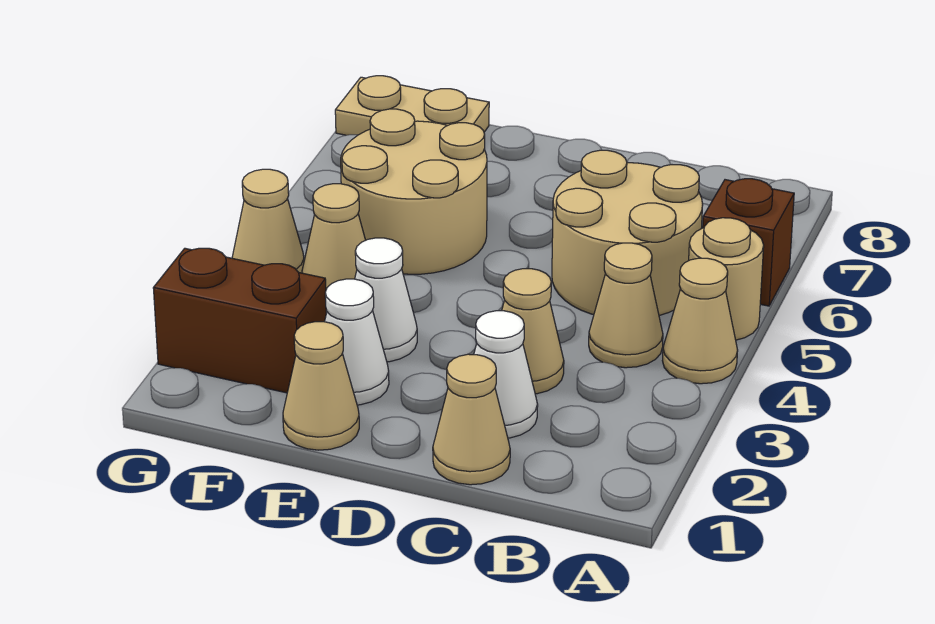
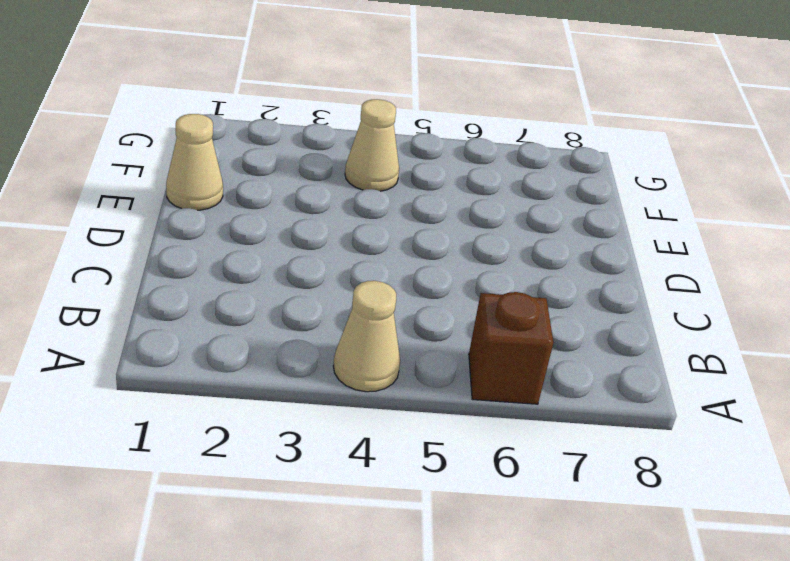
none -> tan round brick A5 level 1
none -> tan cone B4 level 1
none -> tan round brick B5:C6 level 1

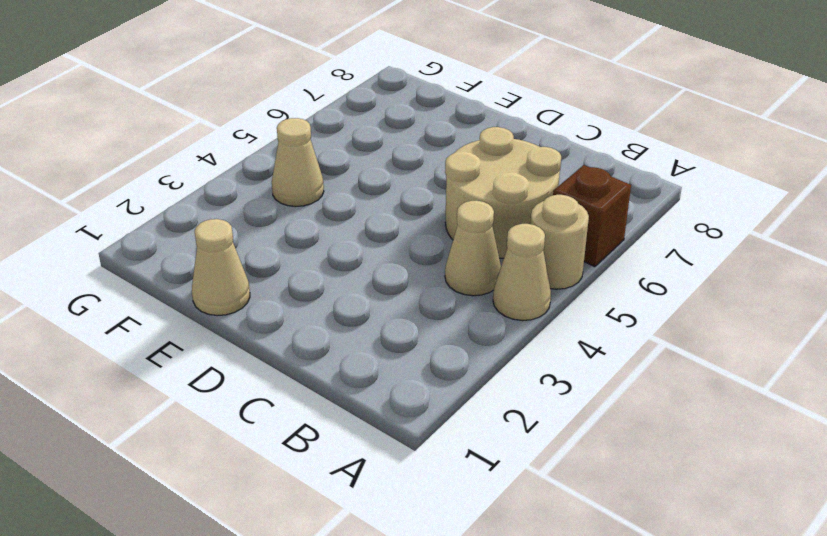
none -> tan cone C1 level 1
none -> white cone C2 level 1
none -> tan cone C3 level 1

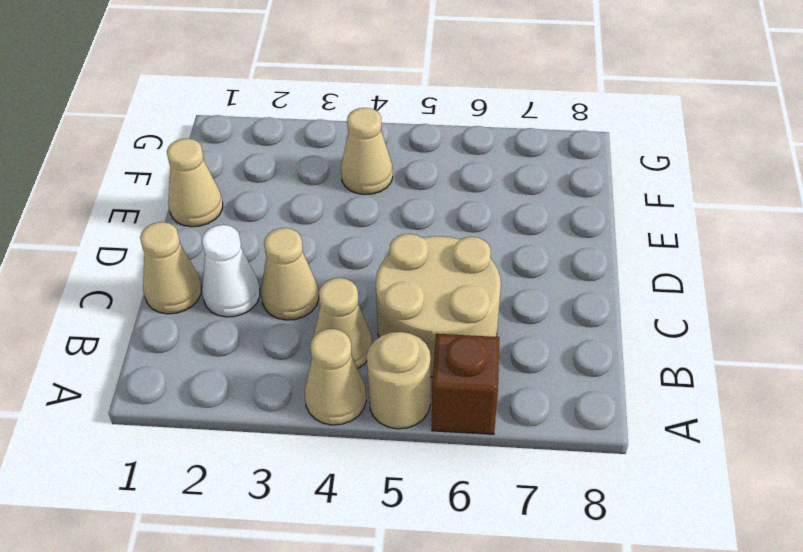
none -> white cone E2 level 1
none -> white cone E3 level 1
none -> tan round brick E5:F6 level 1

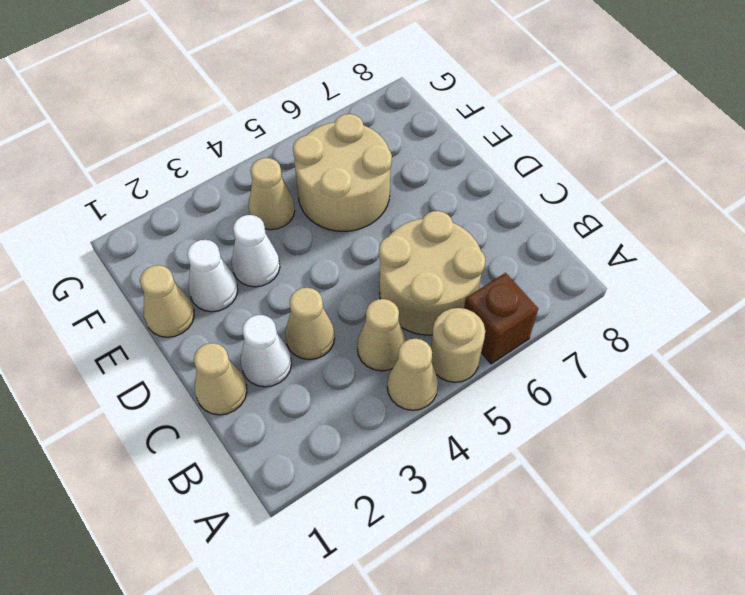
none -> brown brick F2:G2 level 1
none -> tan plate F8:G8 level 1
none -> tan cone G4 level 1

